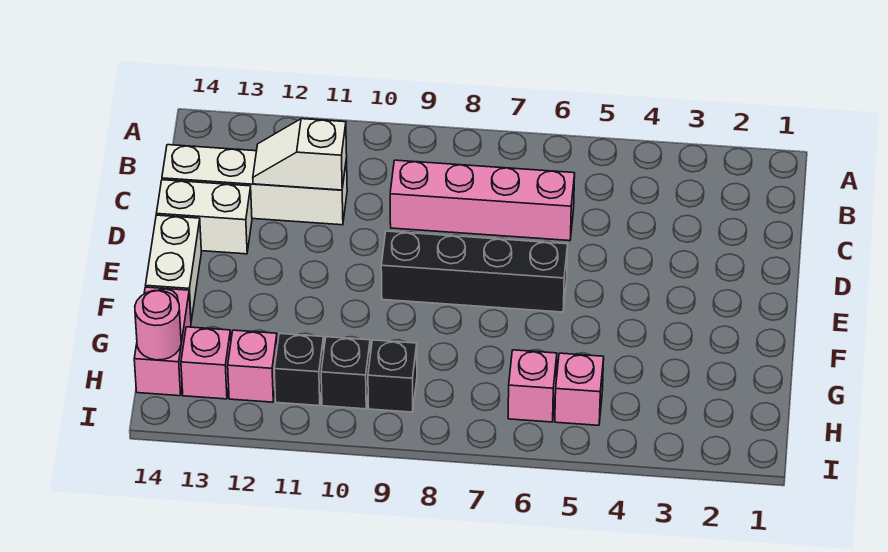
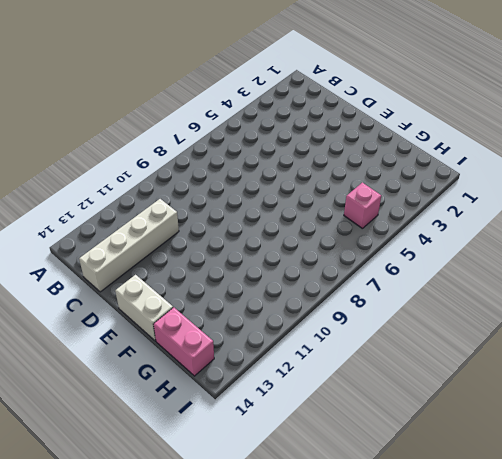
none -> pink brick C6:C9 level 1
none -> white brick D13:D14 level 1
none -> black brick E6:E9 level 1

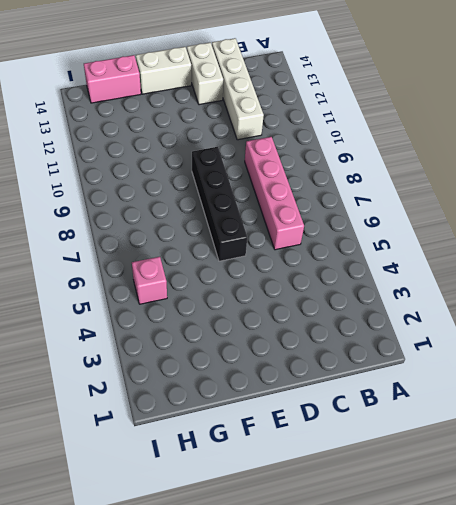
none -> pink brick H6 level 1
none -> black brick H9 level 1
none -> black brick H10 level 1

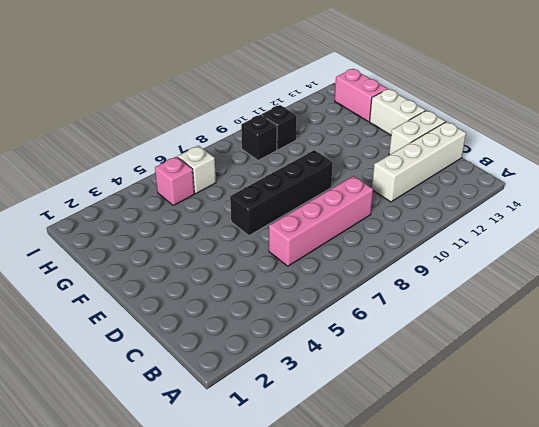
white brick H6 level 1 -> pink brick H6 level 1
none -> black brick H11 level 1
none -> pink brick H12 level 1
none -> pink brick H13 level 1

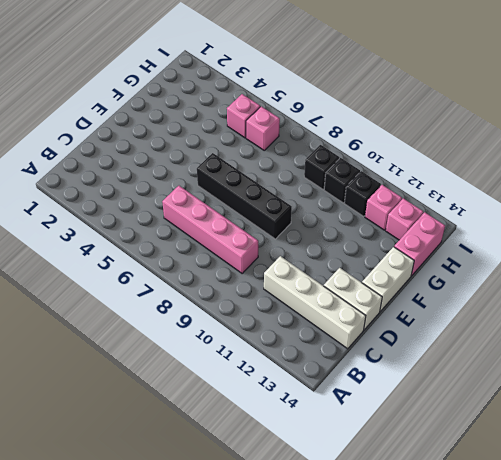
none -> white slope C11:C12 level 2 top 11
none -> pink round brick H14 level 2

